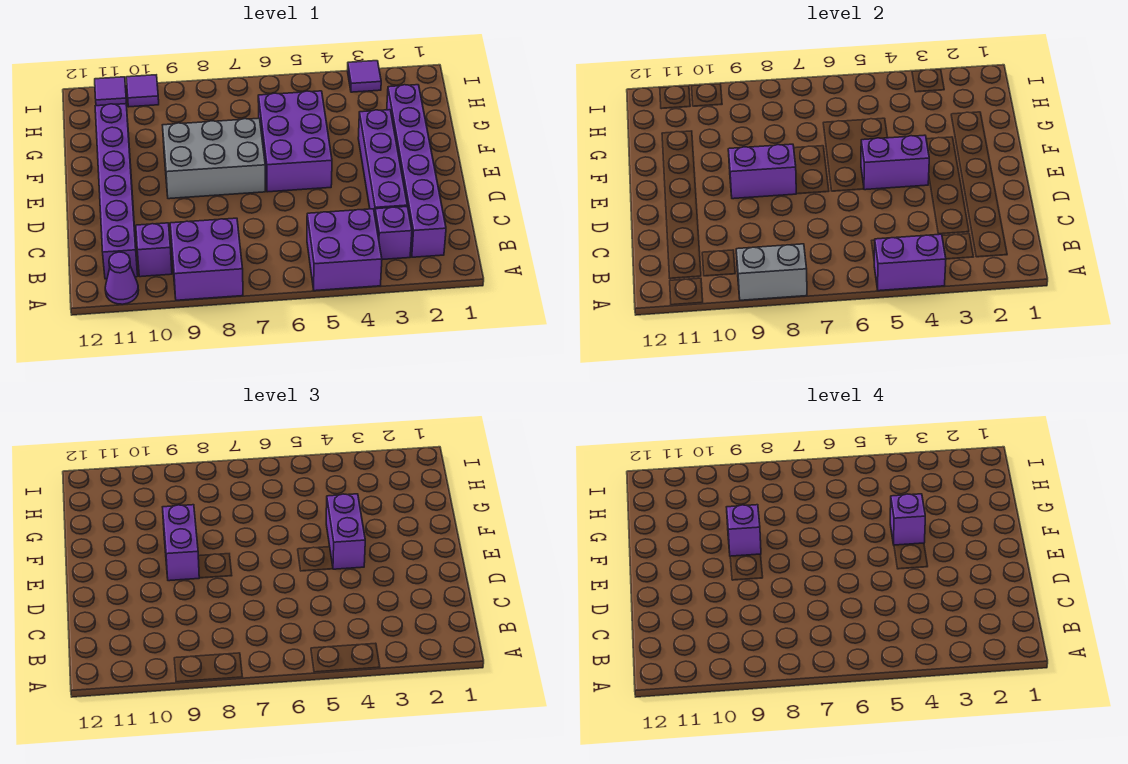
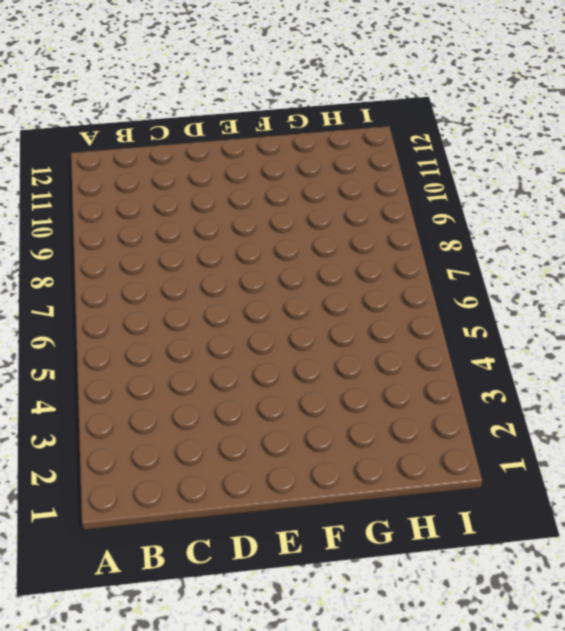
none -> purple brick A4:B5 level 1
none -> purple brick A8:B9 level 1
none -> purple cone A11 level 1

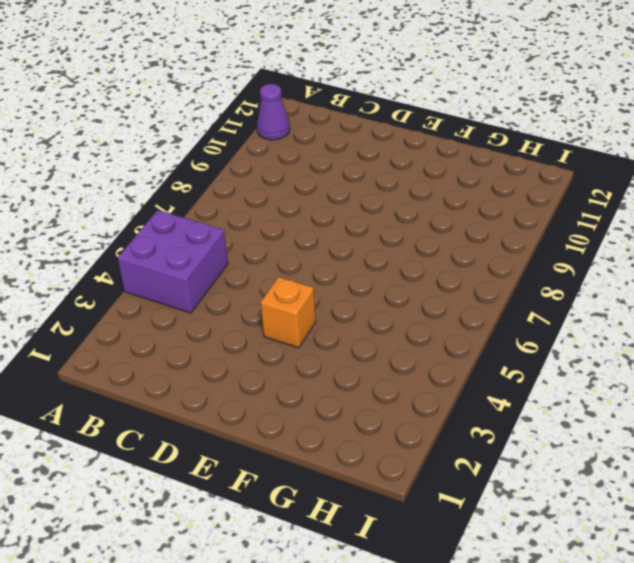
orange brick E4 level 1 -> none
none -> purple brick A8:B9 level 1
none -> purple brick B2:G2 level 1
none -> purple brick B3 level 1

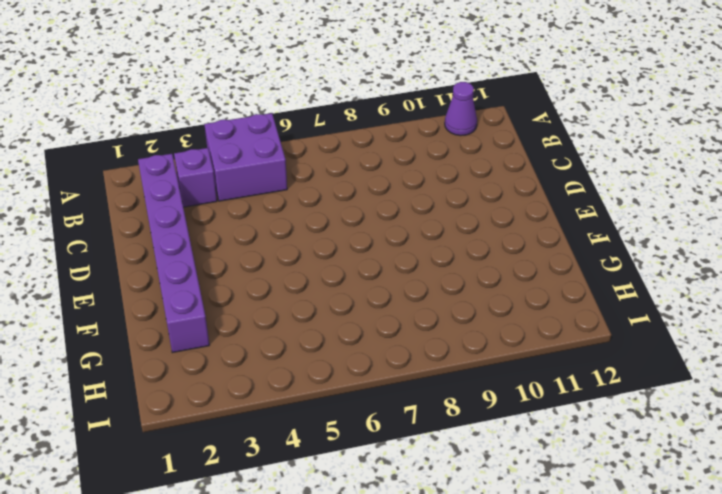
none -> purple brick A8:B9 level 1
none -> purple brick B10 level 1
none -> purple brick B11:G11 level 1

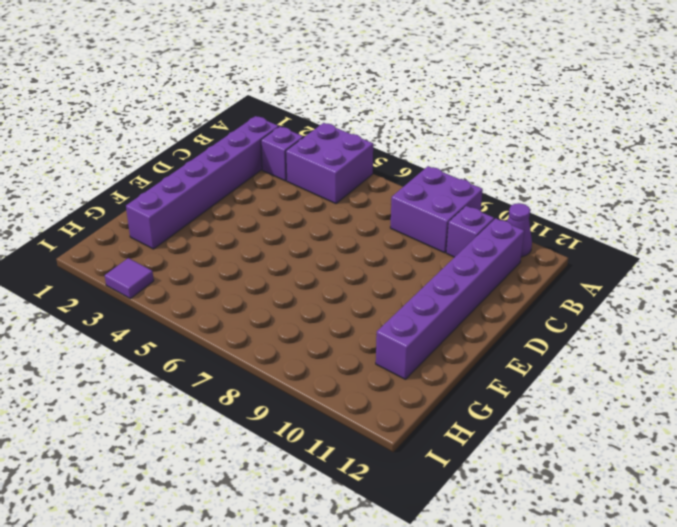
none -> purple brick C3:F3 level 1
none -> purple brick E5:G6 level 1
none -> grey brick E7:F9 level 1

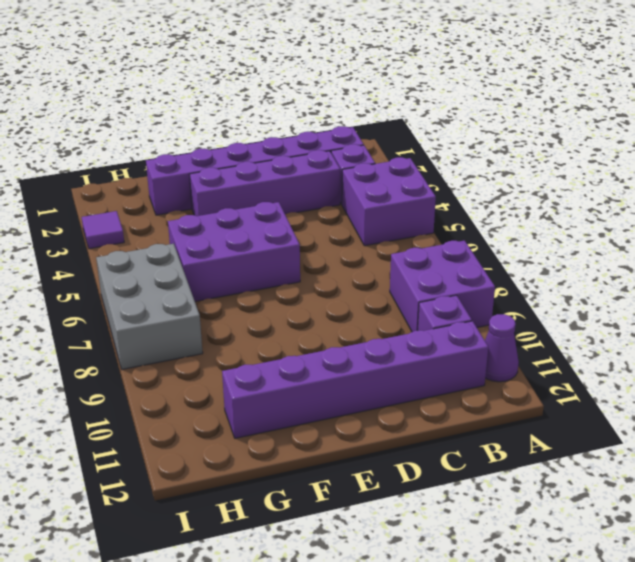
grey brick H6:I8 level 1 -> grey brick E7:F9 level 1
none -> purple tile I10 level 1
none -> purple tile I11 level 1
none -> purple brick A4:A5 level 2

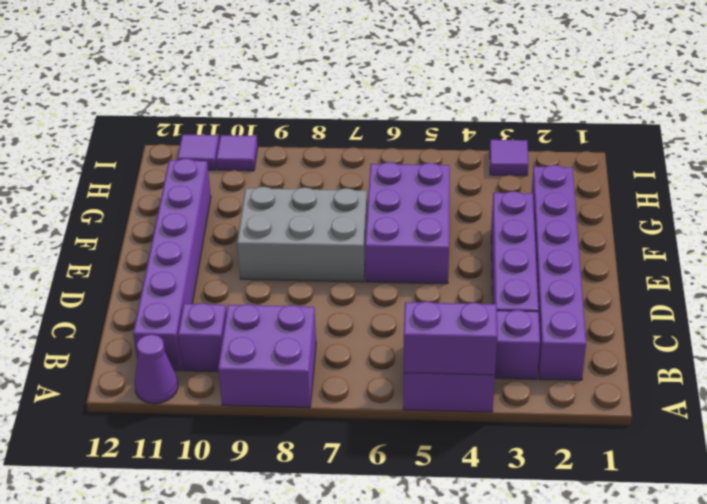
none -> grey brick A8:A9 level 2
none -> purple brick E4:E5 level 2
none -> purple brick E8:E9 level 2

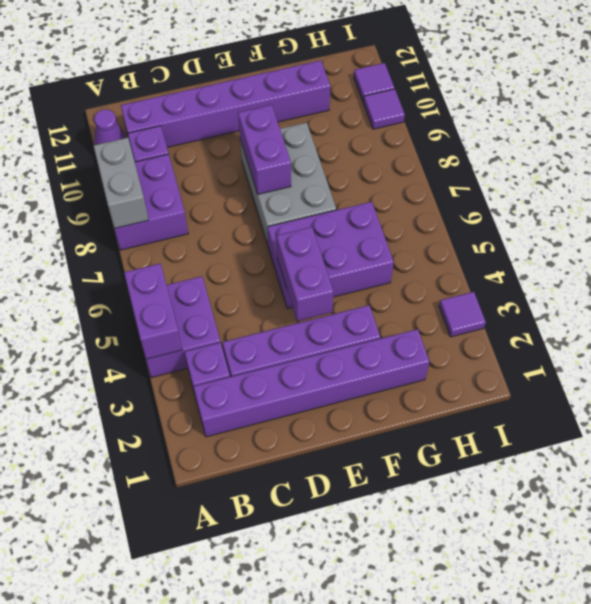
none -> purple brick E4:F4 level 3
none -> purple brick E9:F9 level 3
none -> purple brick F4 level 4

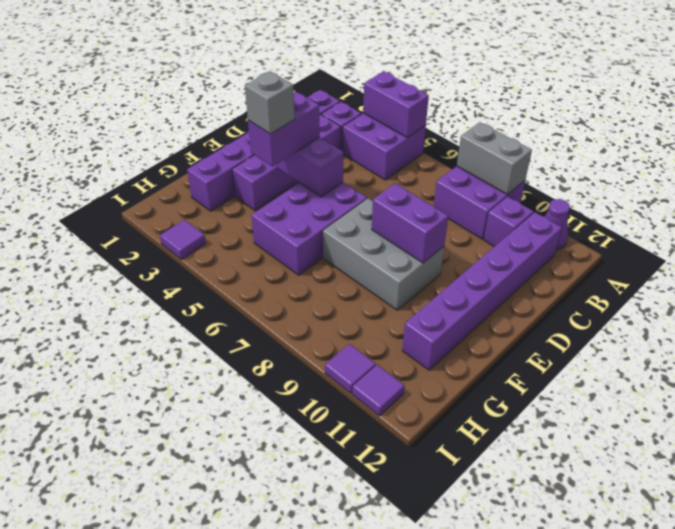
grey brick F4 level 4 -> purple brick F4 level 4
none -> purple brick E9:F9 level 3
none -> purple brick F9 level 4

